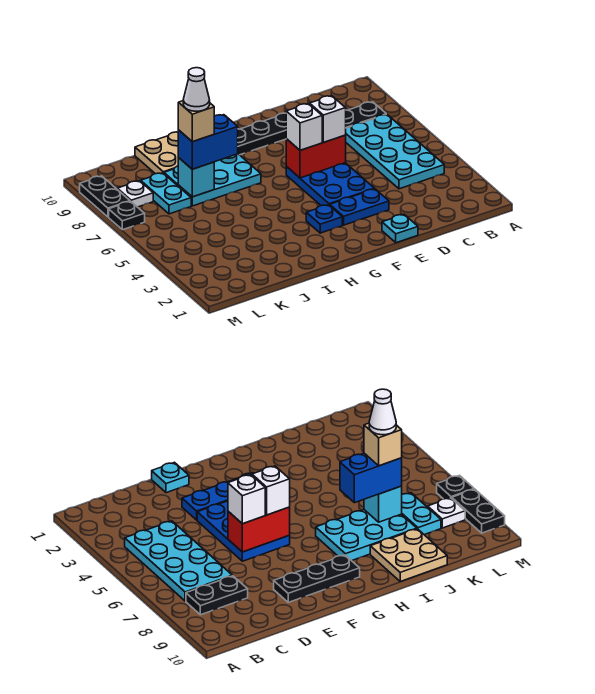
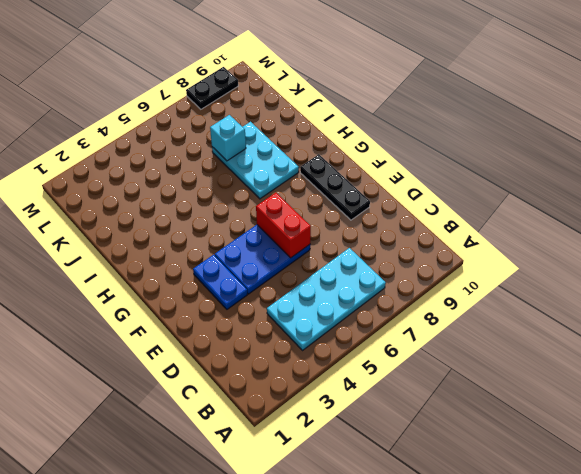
none -> black plate B8:C8 level 1
none -> cyan plate E1 level 1
none -> blue plate G3 level 1

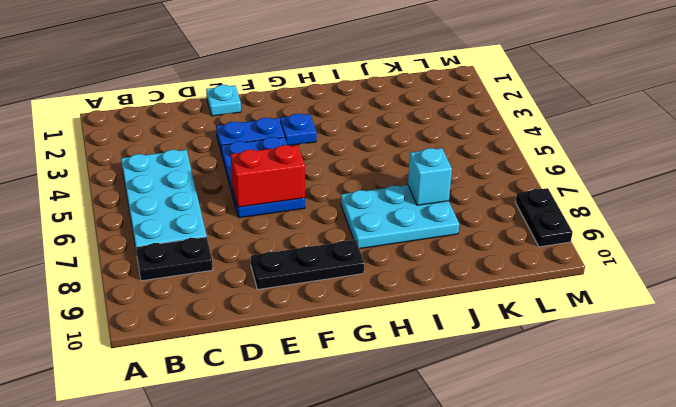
none -> tan plate I9:J10 level 1
none -> cyan plate K7:K8 level 1
none -> white plate L8 level 1

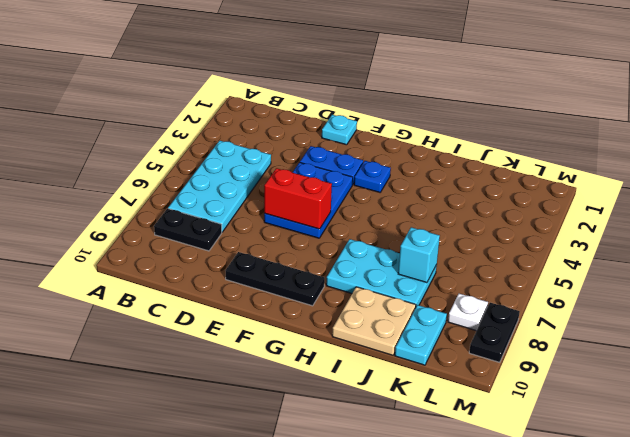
cyan plate K9:K10 level 1 -> cyan plate K7:K8 level 1
none -> black plate M7 level 1
none -> white brick E6 level 3
none -> white brick F6 level 3

